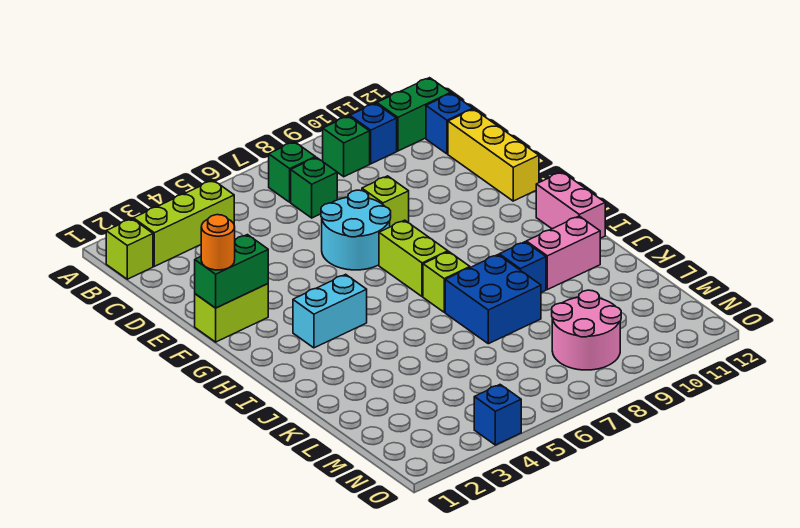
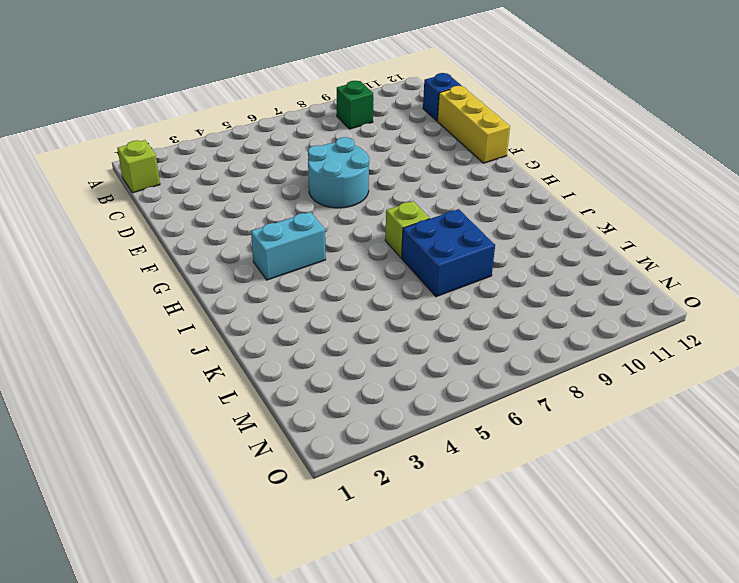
none -> lime brick B2:B4 level 1
none -> green brick B7 level 1
none -> blue brick B10 level 1

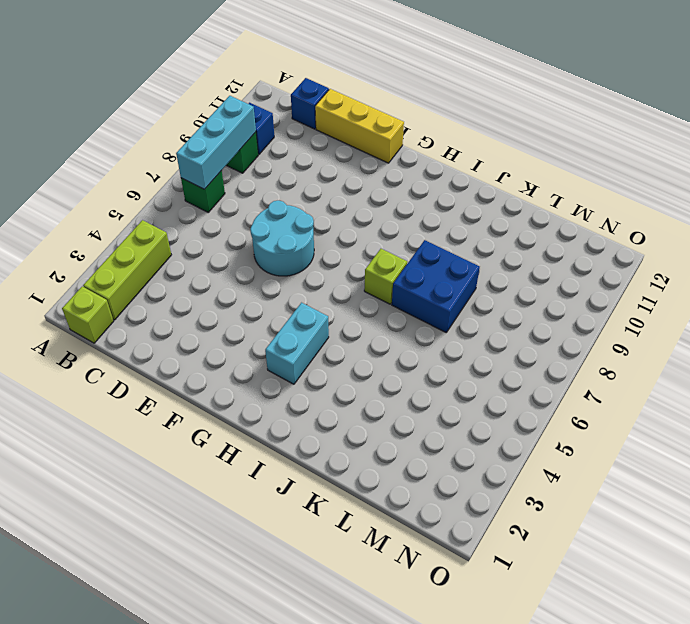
cyan brick B7:B9 level 2 -> none
none -> green brick B11:B12 level 1
none -> green brick C7 level 1
none -> lime brick E8 level 1

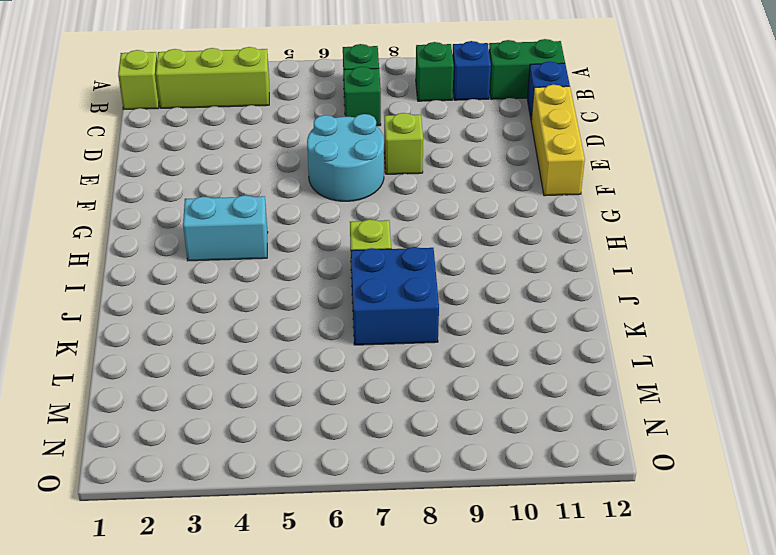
none -> lime brick F1:F2 level 1
none -> lime brick G7:H7 level 1
none -> pink brick H12:I12 level 1

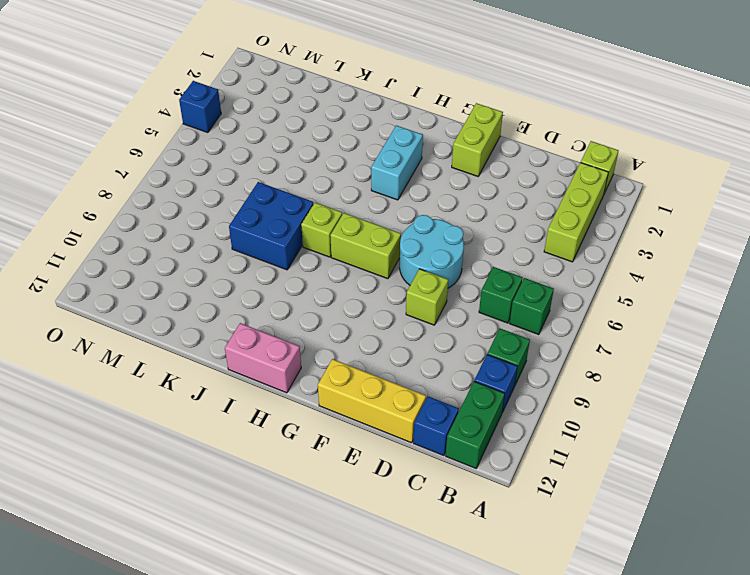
none -> blue brick J9 level 1
none -> pink brick J10:J11 level 1
none -> pink round brick M8:N9 level 1

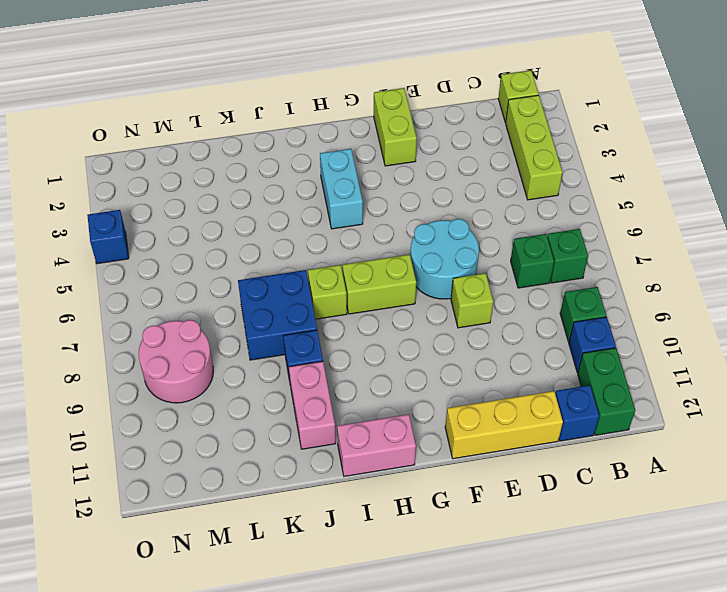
none -> green brick F1:F2 level 2
none -> orange round brick F1 level 3

